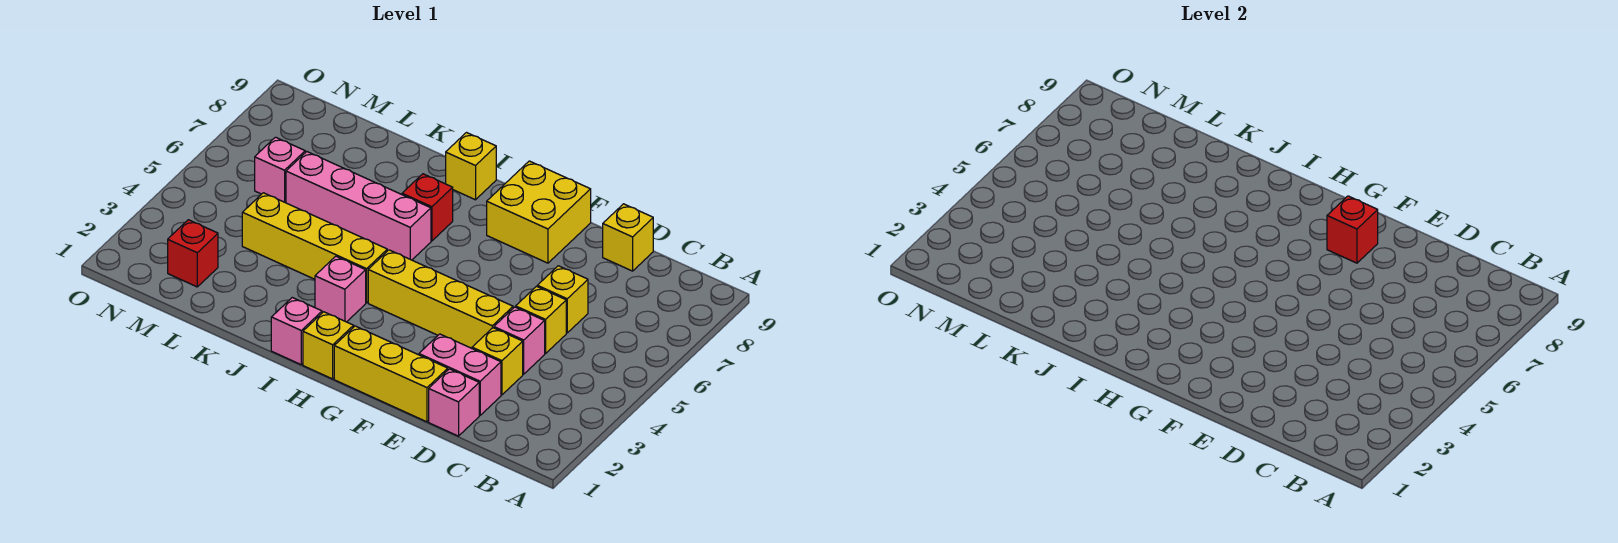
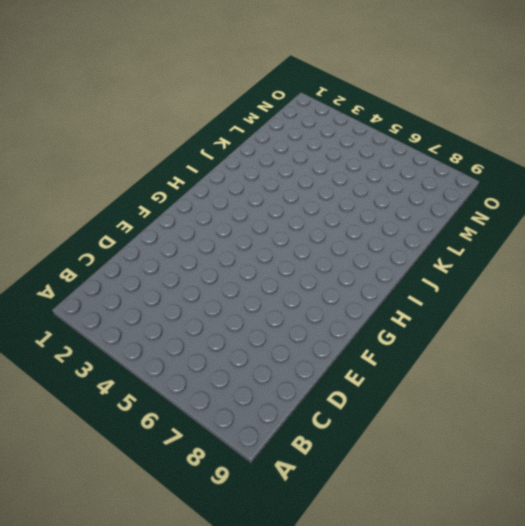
none -> pink brick D1 level 1
none -> pink brick D2:E2 level 1
none -> yellow brick D3 level 1

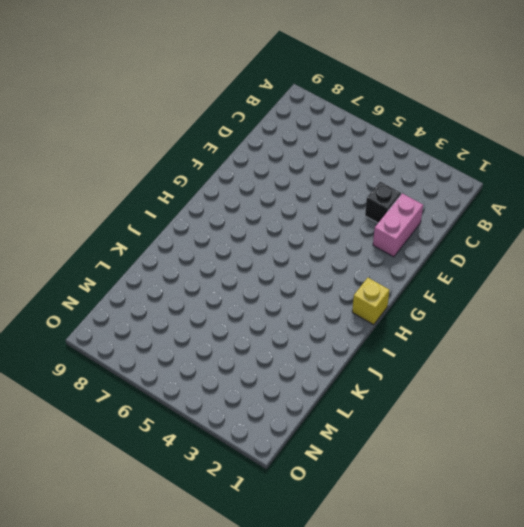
black brick D3 level 1 -> yellow brick D3 level 1
none -> pink brick D1 level 1
none -> pink brick D4 level 1
none -> yellow brick D5 level 1

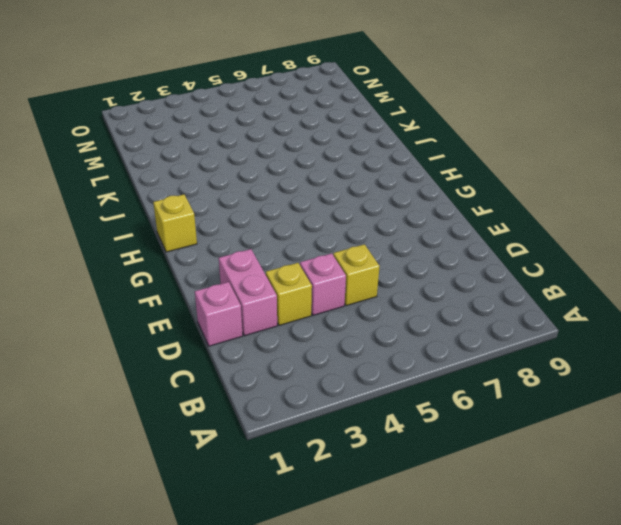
none -> yellow brick D6 level 1
none -> yellow brick D9 level 1
none -> yellow brick E1:G1 level 1

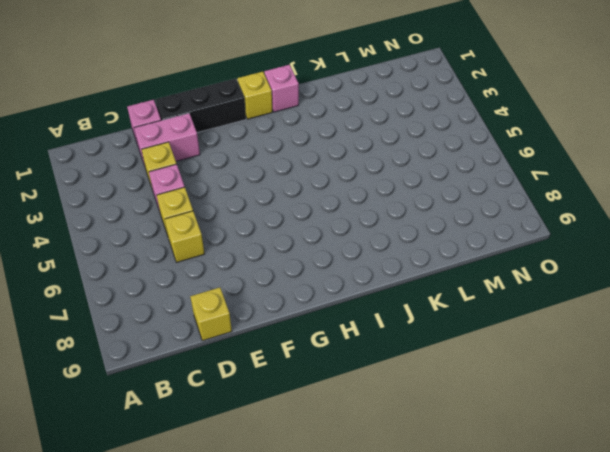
black brick E1:G1 level 1 -> yellow brick E1:G1 level 1
none -> yellow brick E4:H4 level 1
none -> yellow brick F8:G9 level 1
none -> pink brick I3 level 1

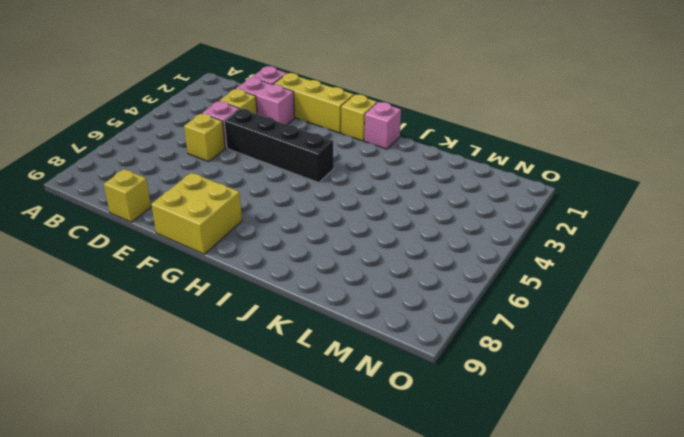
black brick E4:H4 level 1 -> yellow brick E4:H4 level 1
none -> yellow brick D6 level 1
none -> pink brick I3 level 1
none -> yellow brick I4:L4 level 1

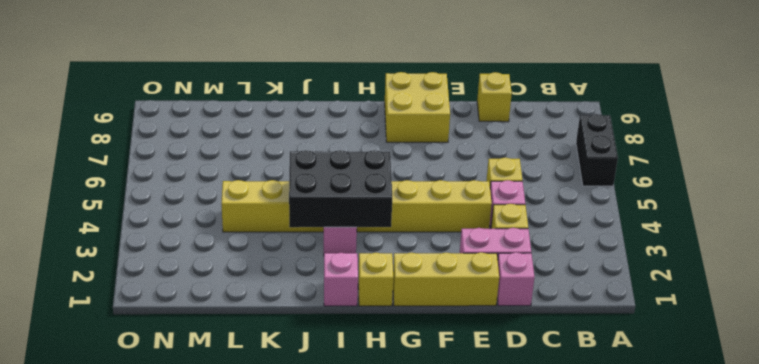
black brick A6:A7 level 1 -> none
black brick H3:J4 level 2 -> none
none -> yellow brick D6 level 1
none -> pink brick I6:L6 level 1
none -> red brick I7 level 1

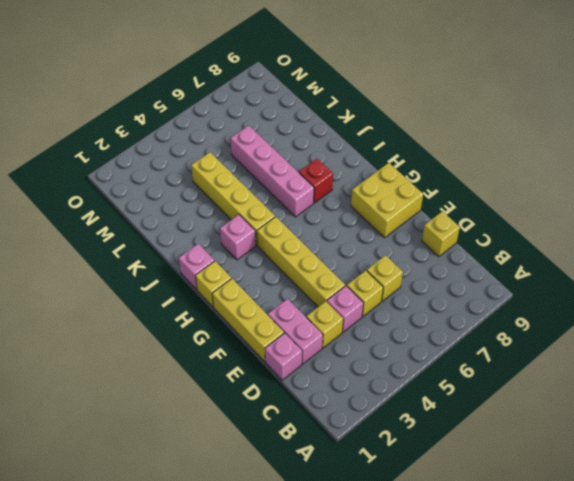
none -> yellow brick I9 level 1
none -> red brick M2 level 1
none -> pink brick M6 level 1

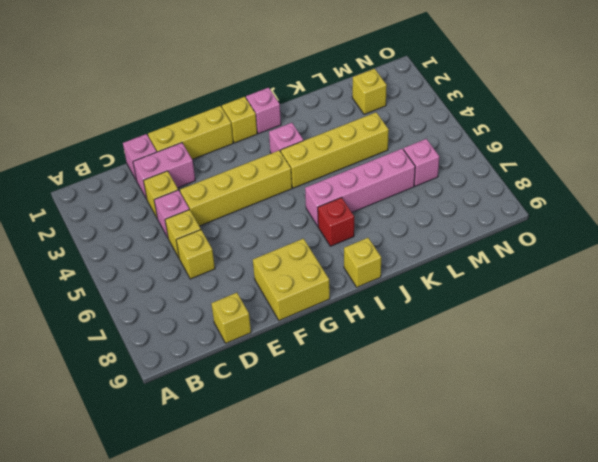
yellow brick M2 level 1 -> red brick M2 level 1
none -> red brick F8 level 2

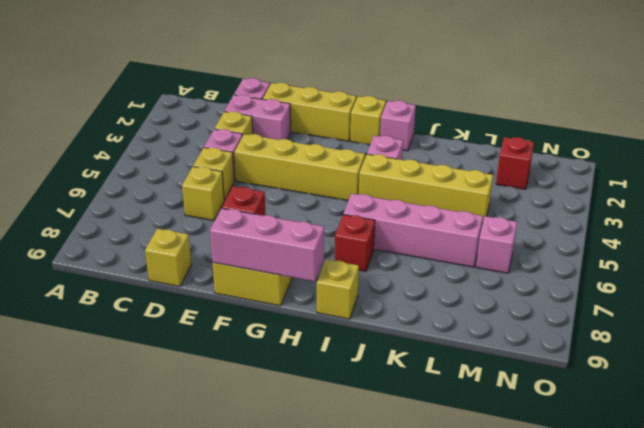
pink brick F9:H9 level 2 -> none

